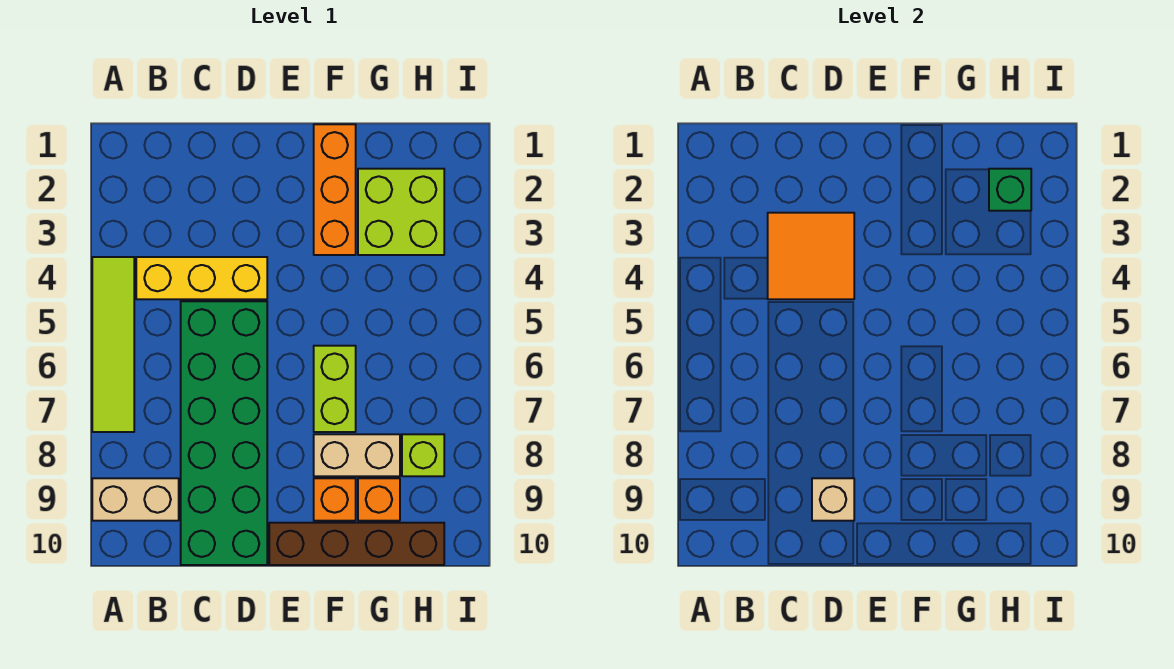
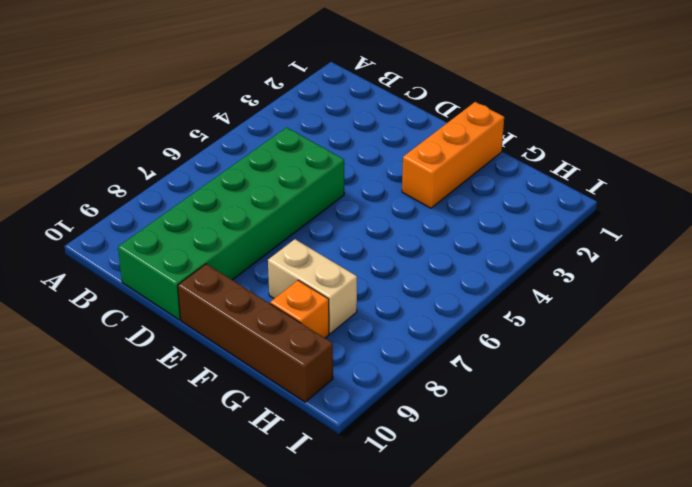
none -> lime tile A4:A7 level 1
none -> tan brick A9:B9 level 1
none -> yellow brick B4:D4 level 1

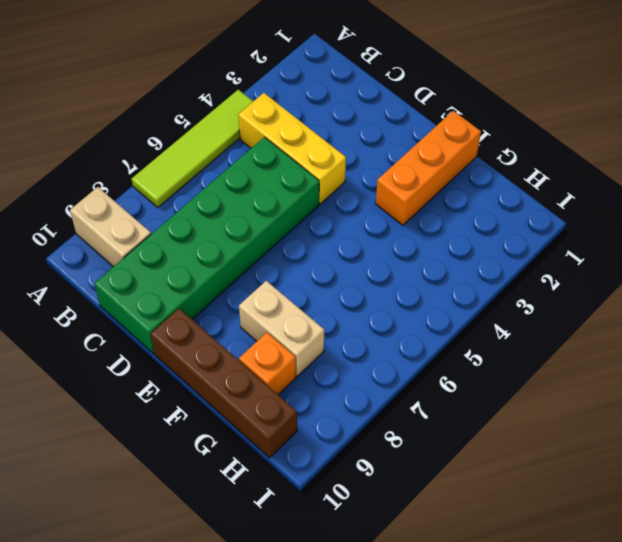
none -> lime brick F6:F7 level 1
none -> orange brick F9 level 1
none -> lime brick G2:H3 level 1

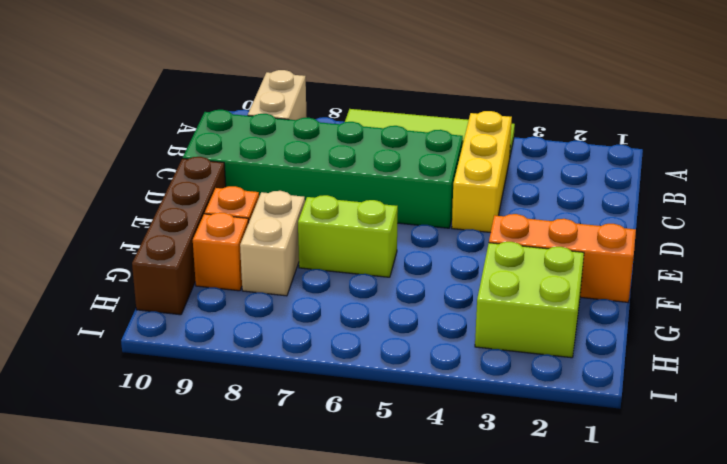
none -> lime brick H8 level 1
none -> orange tile C3:D4 level 2
none -> tan brick D9 level 2

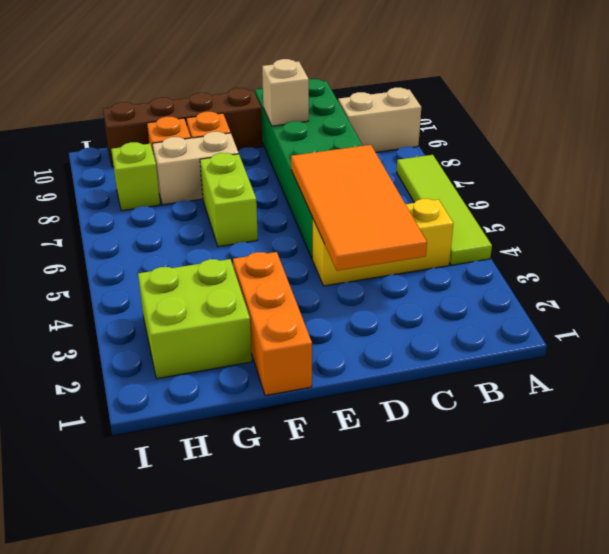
orange tile C3:D6 level 2 -> orange tile C3:D4 level 2
none -> green brick H2 level 2

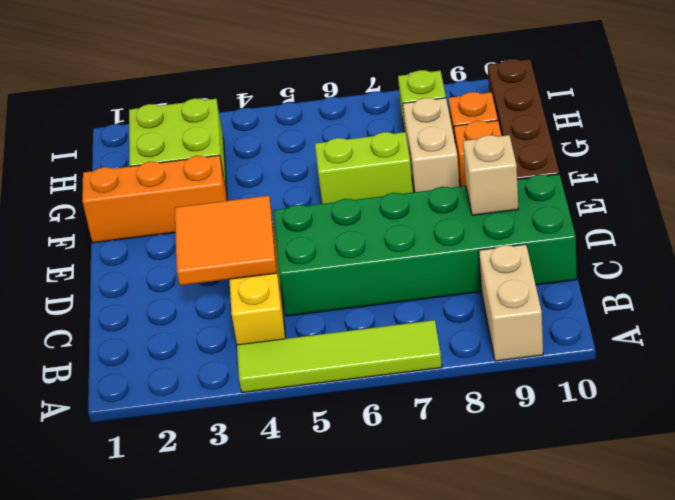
none -> green brick H2 level 2

